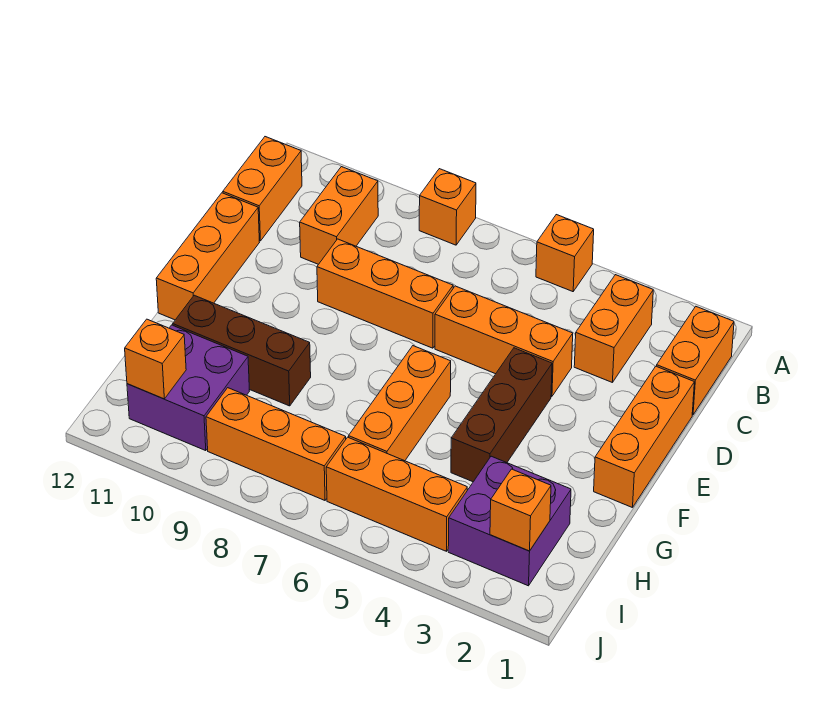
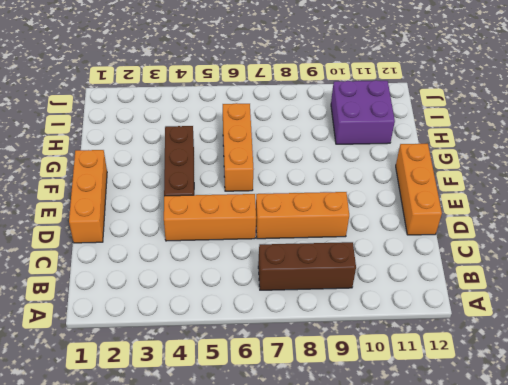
brown brick B7:B9 level 1 -> brown brick G9:G11 level 1
none -> orange brick A5 level 1
none -> orange brick A8 level 1
none -> orange brick B1:C1 level 1

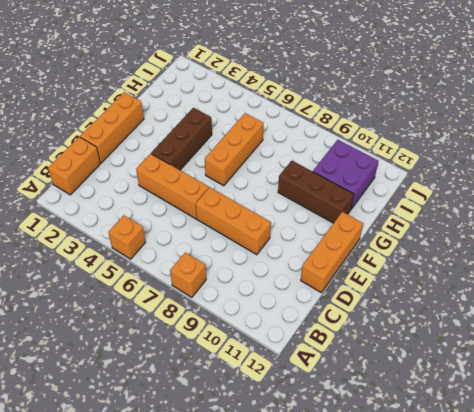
none -> orange brick B3:C3 level 1
none -> orange brick B10:C10 level 1
none -> orange brick B12:C12 level 1

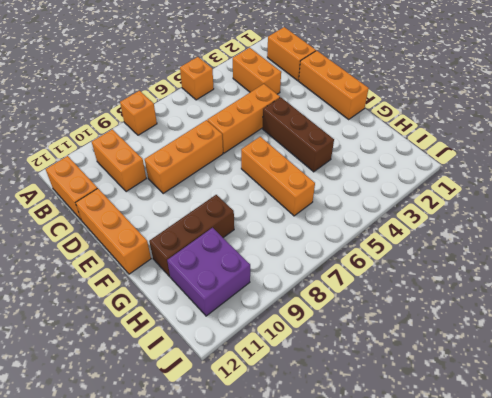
none -> purple brick H2:I3 level 1
none -> orange brick I4:I6 level 1
none -> orange brick I7:I9 level 1

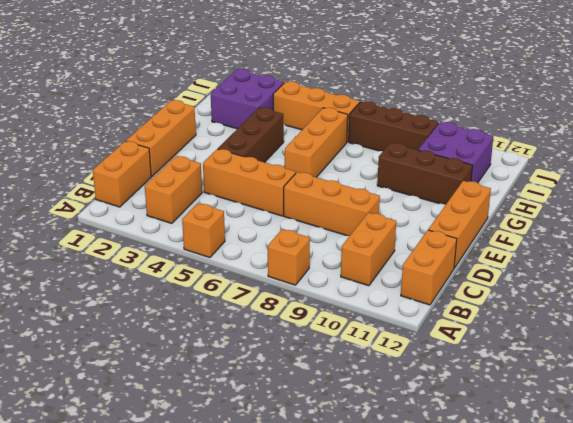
brown brick I7:I9 level 1 -> orange brick I7:I9 level 1
none -> orange brick I2 level 2
none -> orange brick I11 level 2

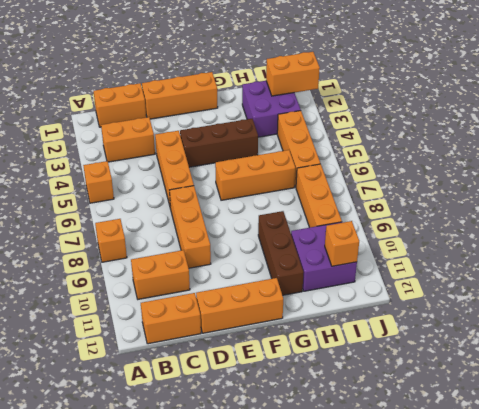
orange brick I2:J2 level 2 -> orange brick I2 level 2

